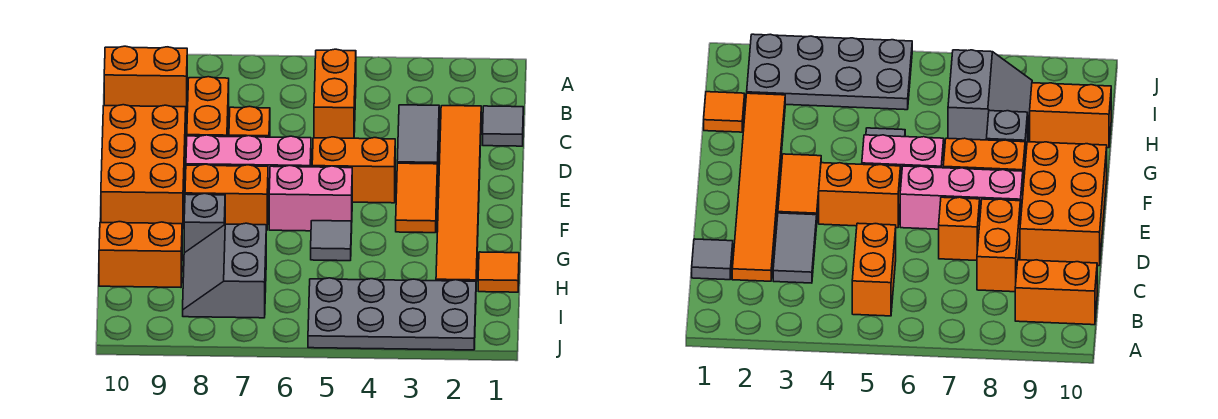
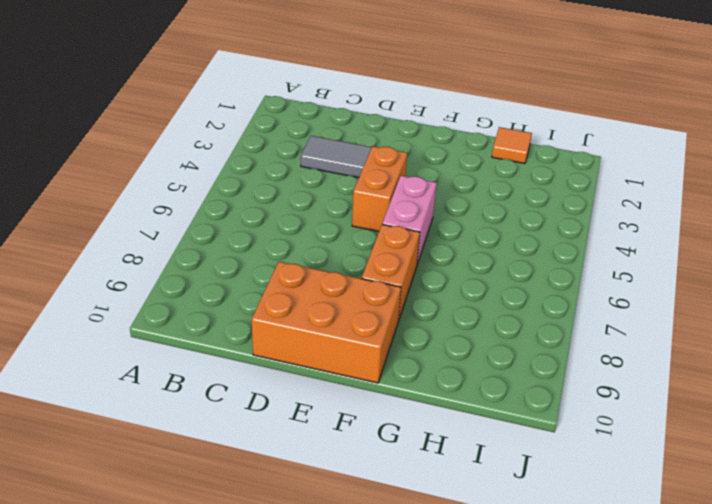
none -> orange brick B5:C5 level 1
none -> orange brick B9:B10 level 1
none -> grey tile C1 level 1

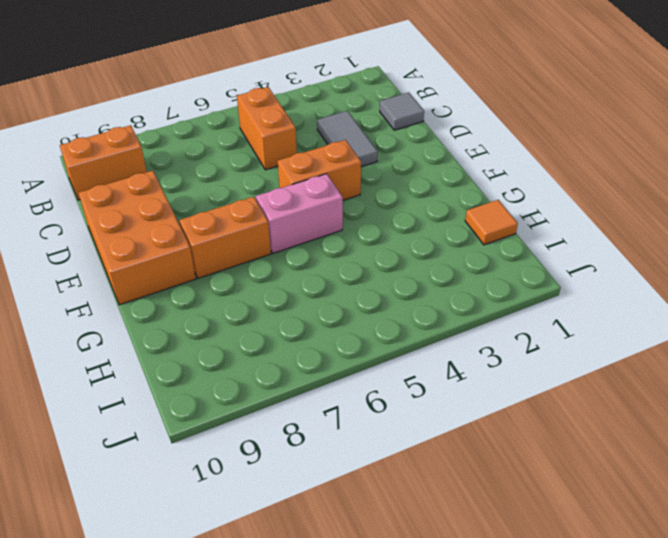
none -> orange tile C2:H2 level 1
none -> orange brick C8:D8 level 1
none -> orange brick D7 level 1

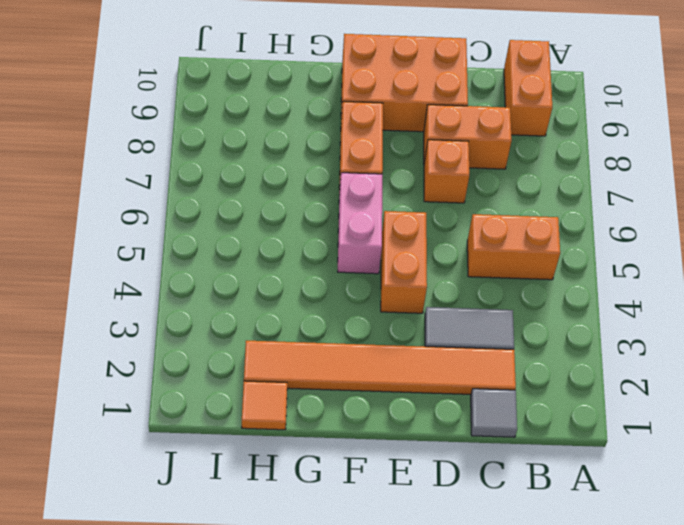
none -> orange tile E3:F3 level 1
none -> pink brick E6:E8 level 1
none -> grey tile G5 level 1

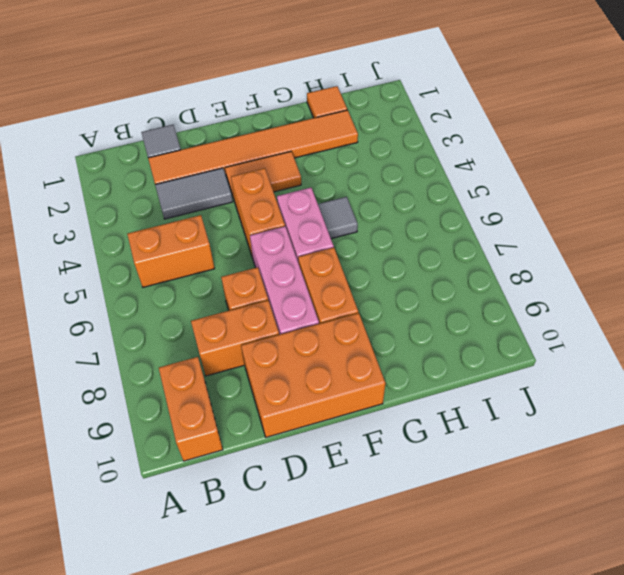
none -> grey brick G8 level 1
none -> grey slope H7:I8 level 1 top 7
none -> orange brick H9:H10 level 1

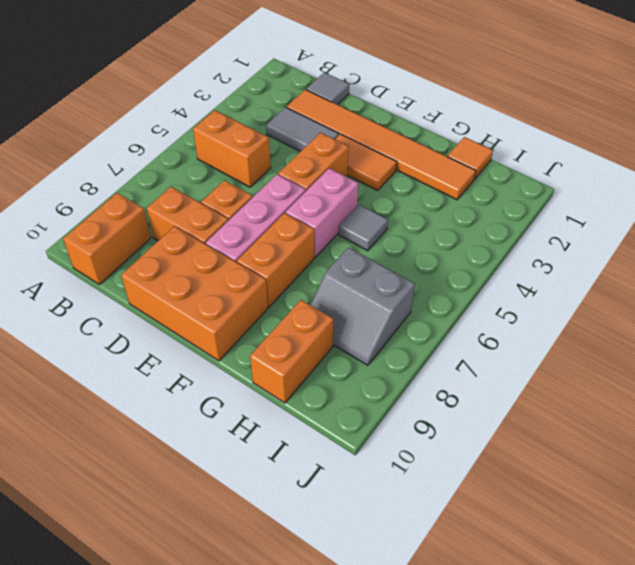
none -> grey brick G8 level 1
none -> grey plate I2:J5 level 1

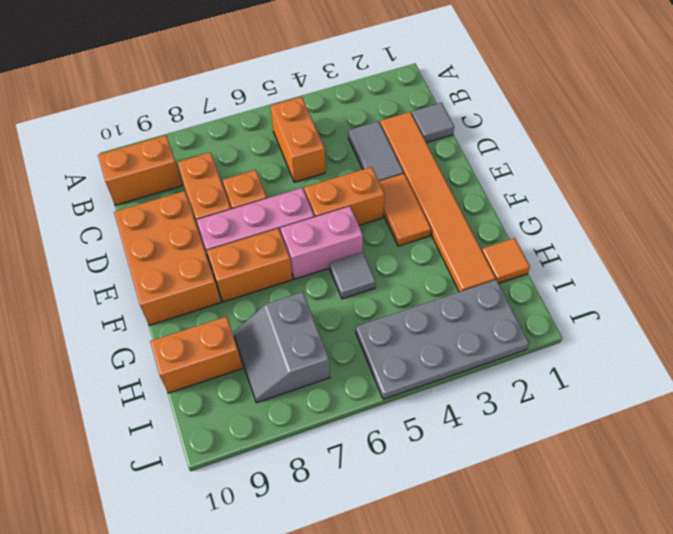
none -> grey brick G8 level 1

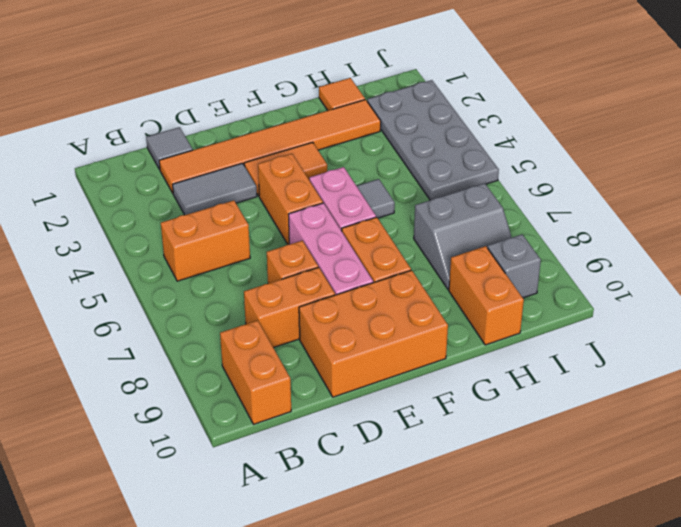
grey brick I9 level 1 -> grey brick G8 level 1

